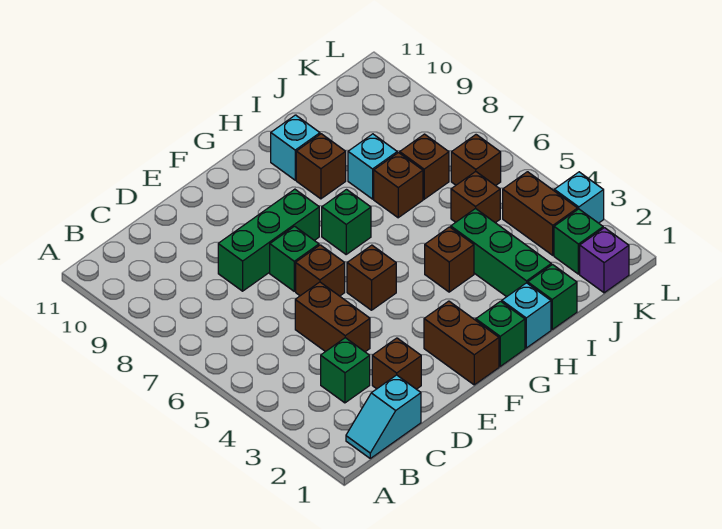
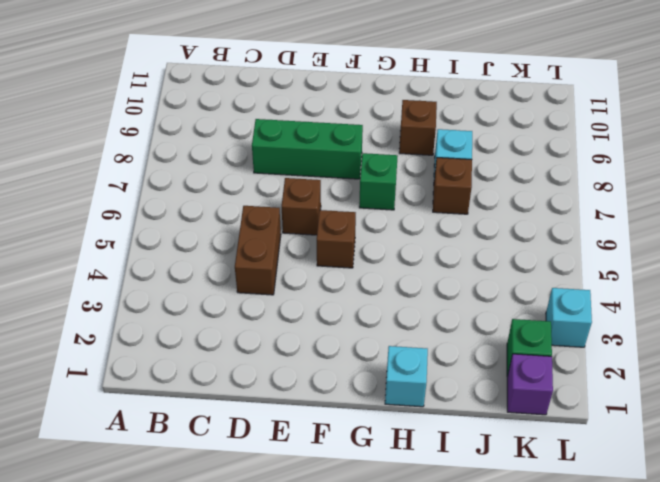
none -> cyan slope B1:C1 level 1 top C
none -> green brick C3 level 1
none -> brown brick D2 level 1

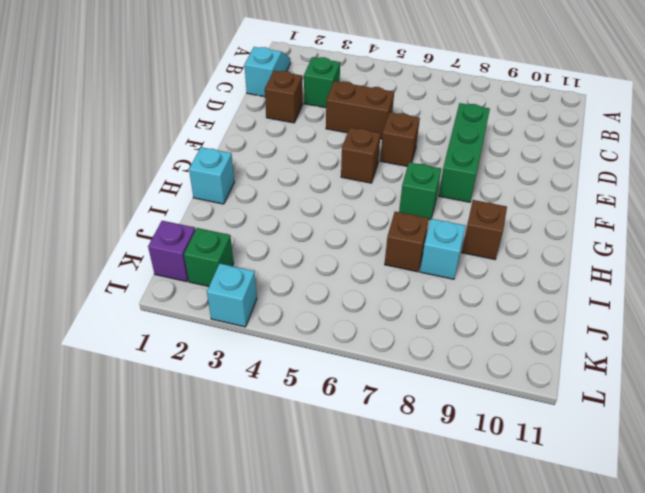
none -> green brick E7 level 1
none -> brown brick F1:F2 level 1
none -> green brick G1 level 1

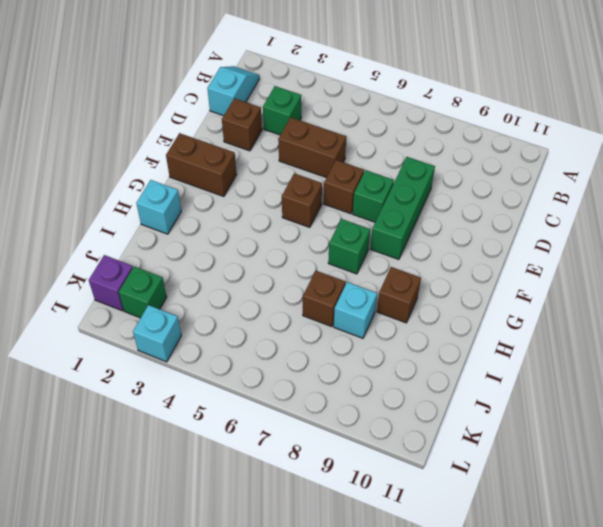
none -> green brick G1 level 1
none -> brown brick H4 level 1
none -> cyan brick H10 level 1

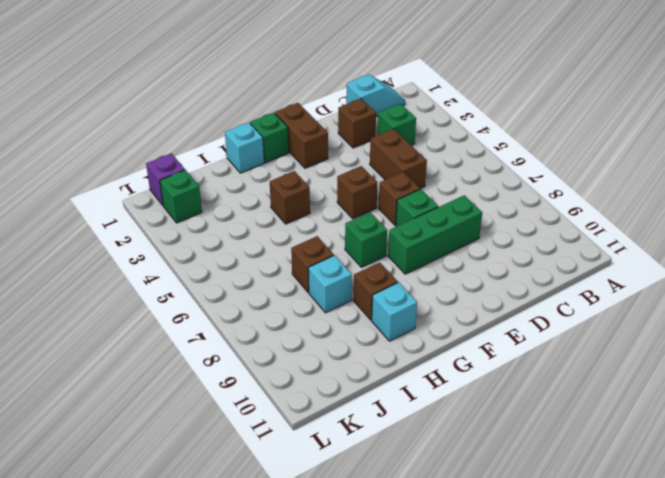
none -> green brick I1 level 1
none -> green brick I2:I4 level 1
none -> brown brick J5 level 1

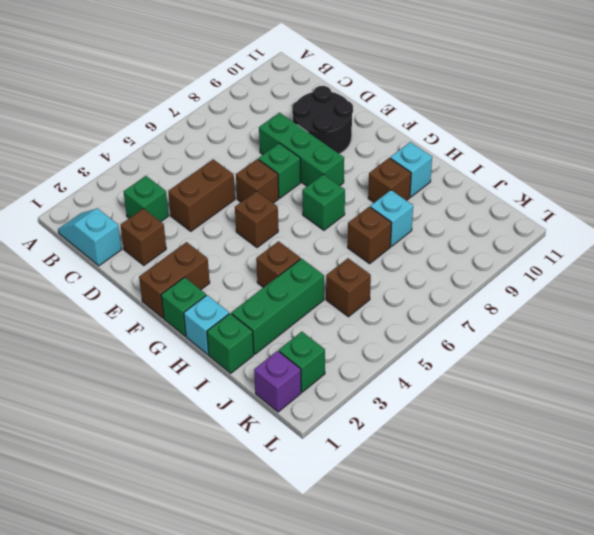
black round brick D9:E10 level 1 -> none
none -> brown brick J7 level 1
none -> brown brick K3:K4 level 1
none -> brown brick K6 level 1

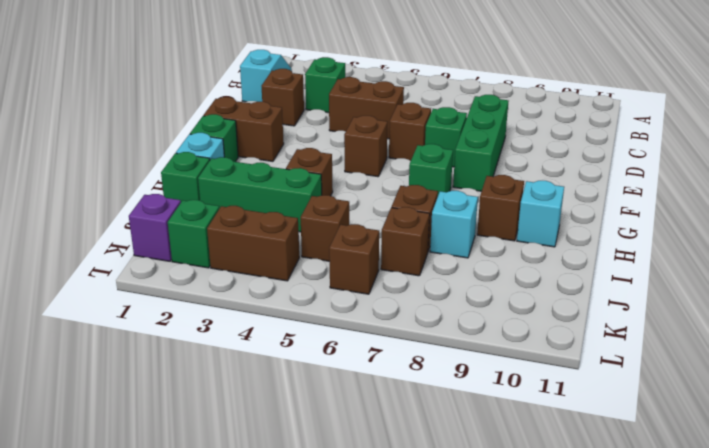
none -> cyan brick L3 level 1

